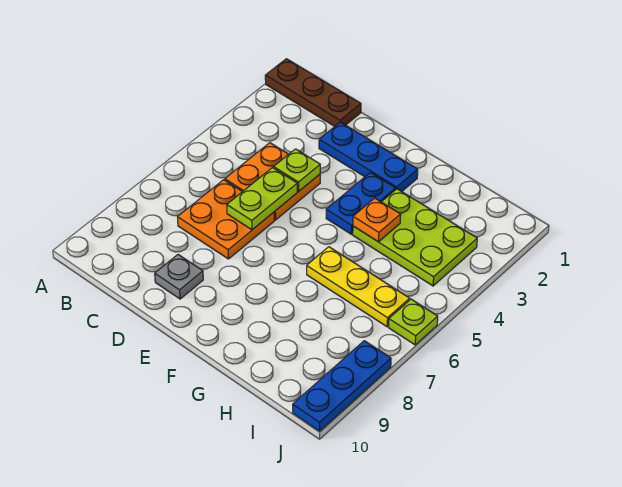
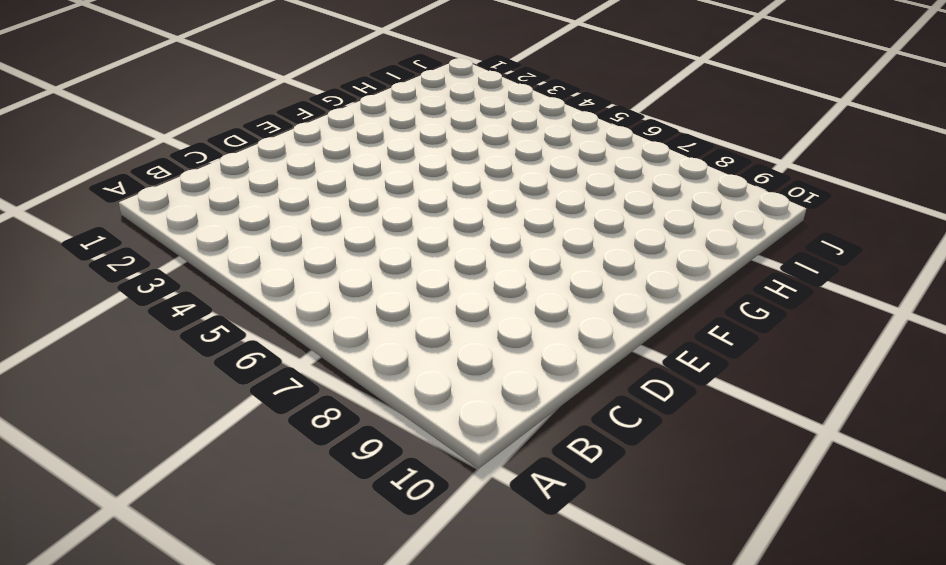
none -> brown plate A1:C1 level 1
none -> orange plate C4:D5 level 1
none -> orange plate C6:D7 level 1

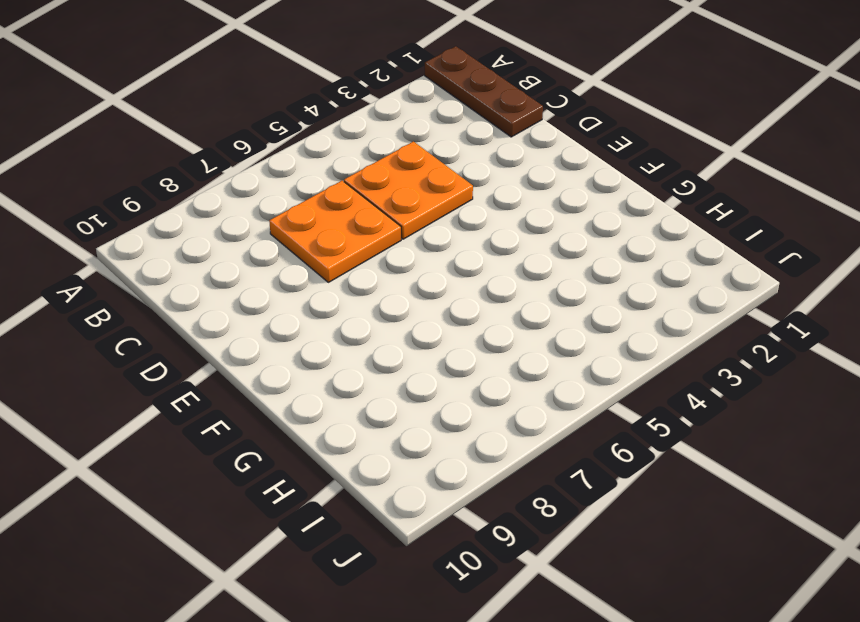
none -> blue plate D2:F2 level 1
none -> grey plate D9 level 1
none -> blue plate F3:F4 level 1

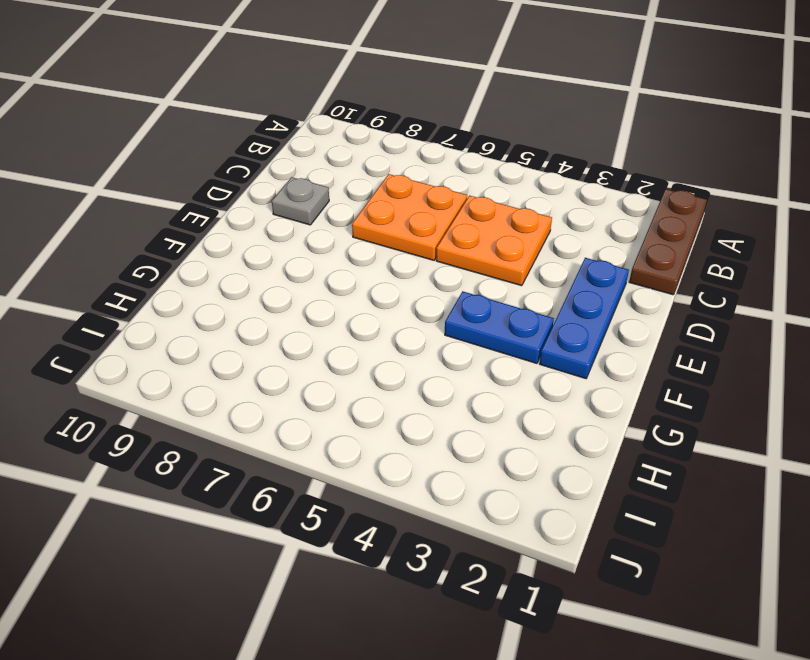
none -> lime plate G3:I4 level 1
none -> yellow plate G6:I6 level 1
none -> lime plate J6 level 1

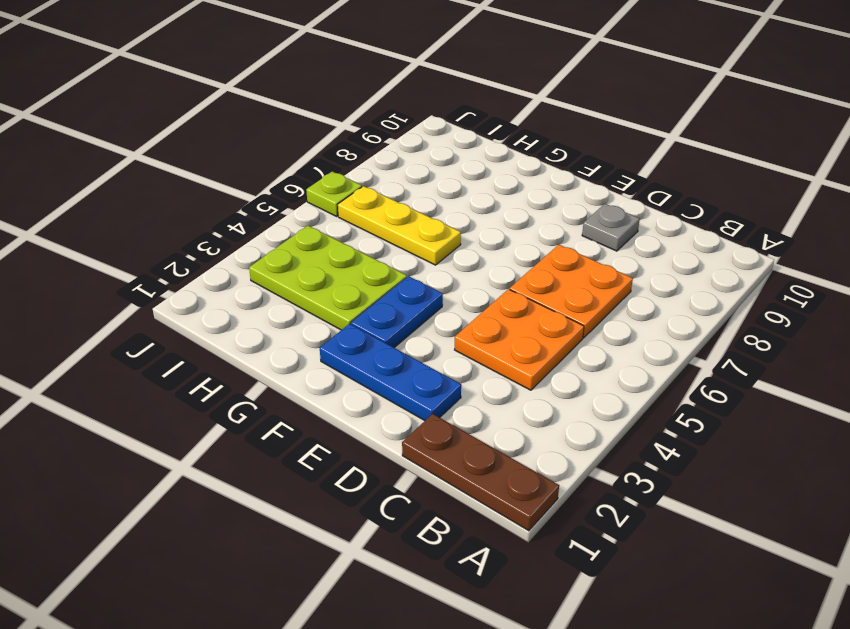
none -> blue plate J8:J10 level 1
none -> lime plate D4 level 2
none -> lime plate D5:D6 level 2

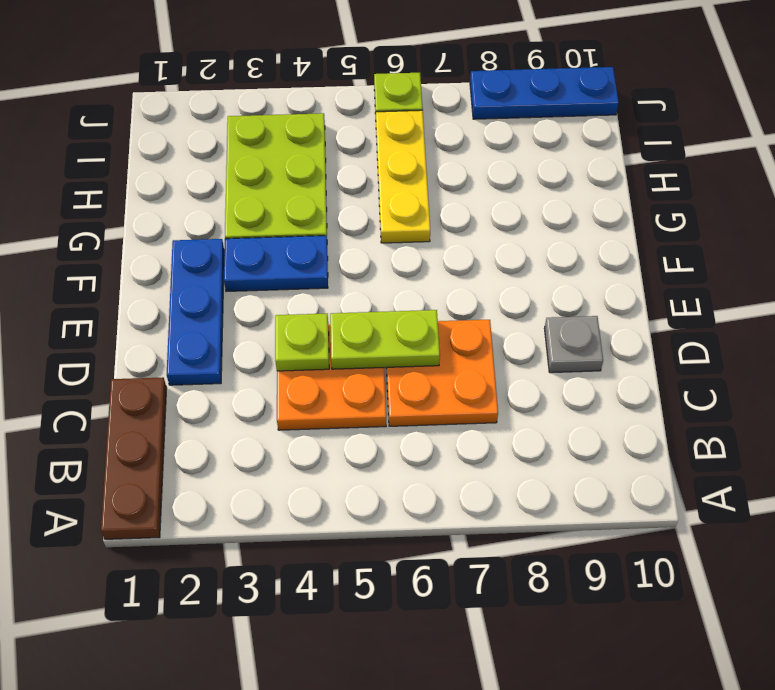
none -> orange plate G4 level 2

